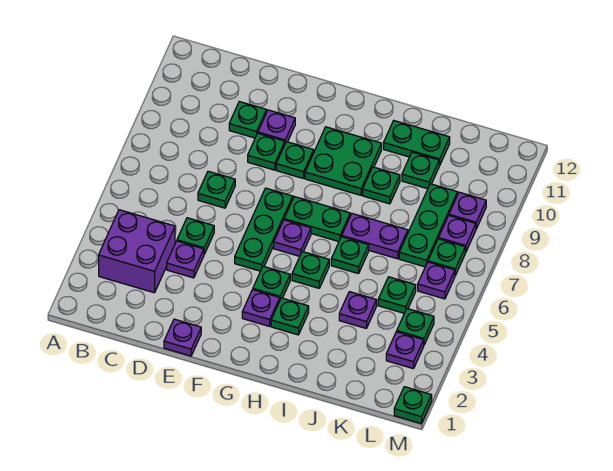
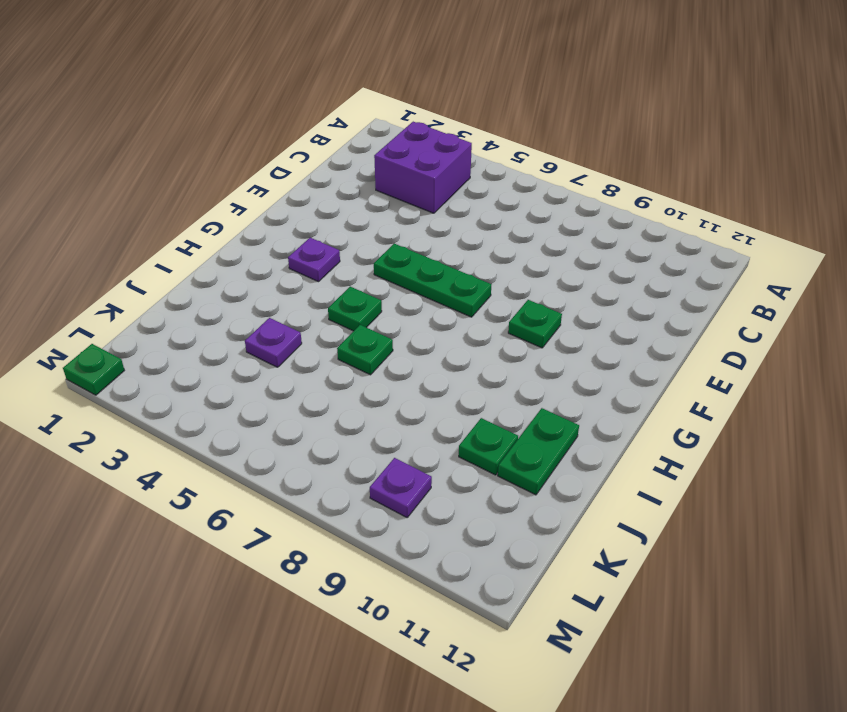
none -> purple plate D4 level 1
none -> green plate D5 level 1
none -> green plate D7 level 1
none -> green plate D10 level 1

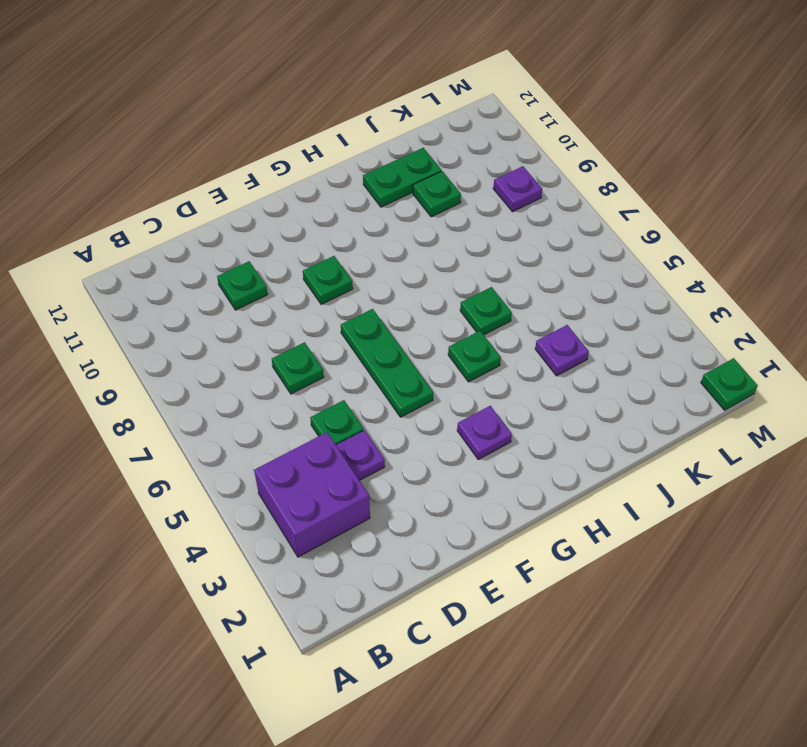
none -> purple plate E1 level 1
none -> green plate E9 level 1
none -> purple plate E10 level 1
none -> green plate G4 level 1

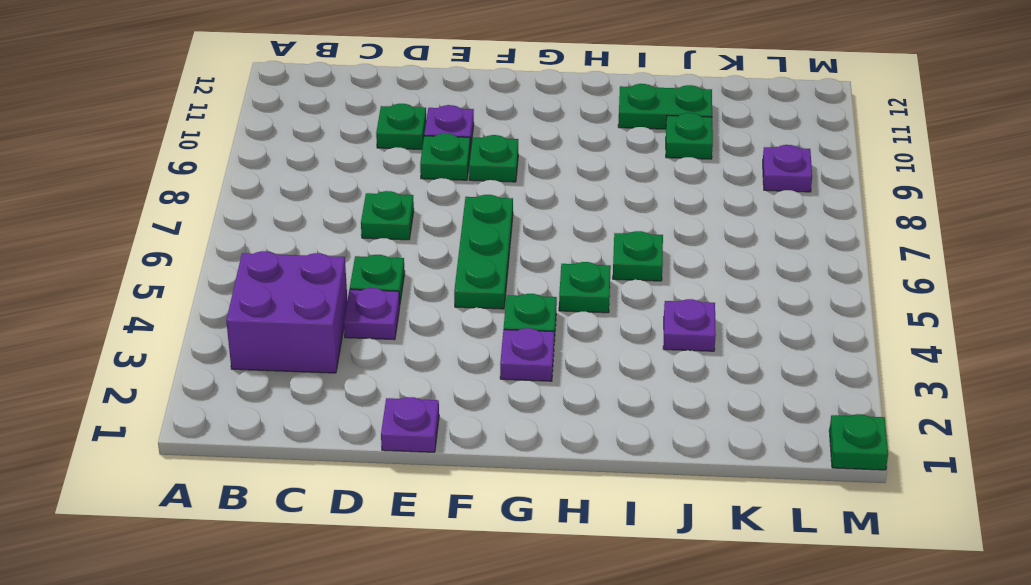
none -> purple plate G6 level 1
none -> green plate G7:H7 level 1
none -> green plate G9:H10 level 1
none -> green plate H3 level 1

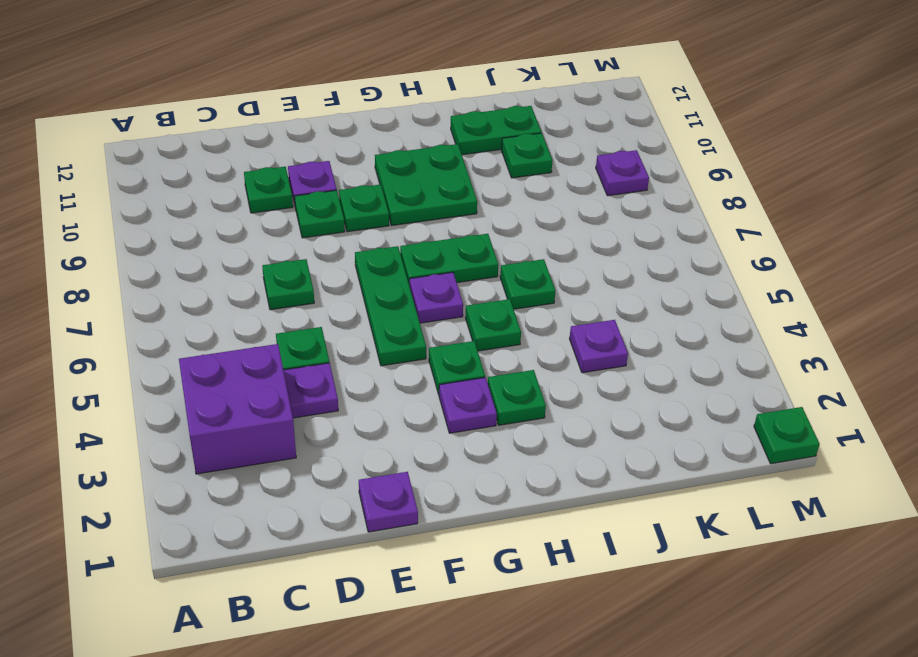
none -> purple plate I7:J7 level 1
none -> green plate I9 level 1
none -> green plate K5 level 1
none -> green plate K7:K9 level 1

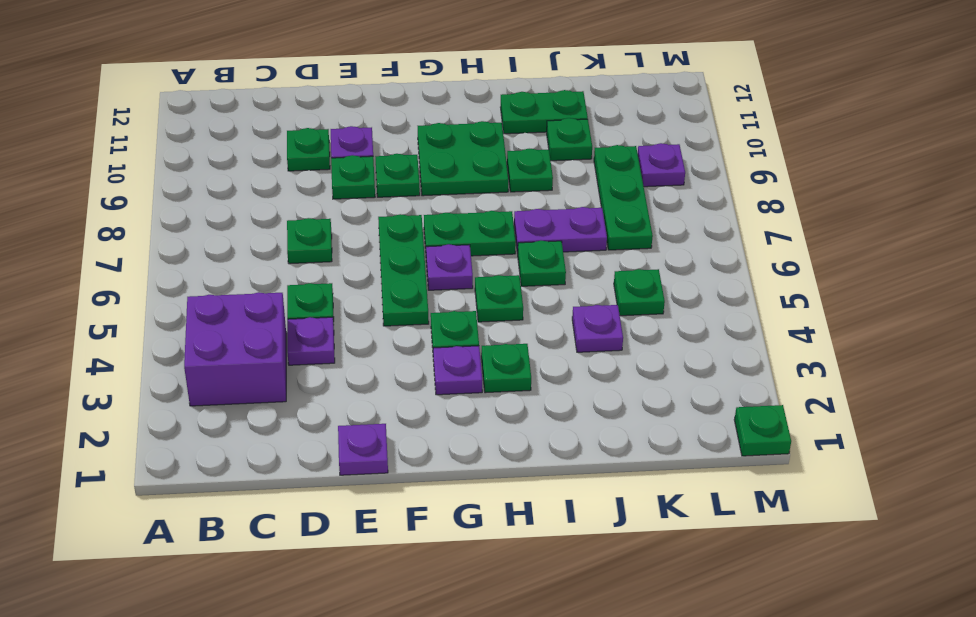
none -> purple plate L3 level 1
none -> green plate L4 level 1
none -> purple plate L6 level 1
none -> green plate L7 level 1

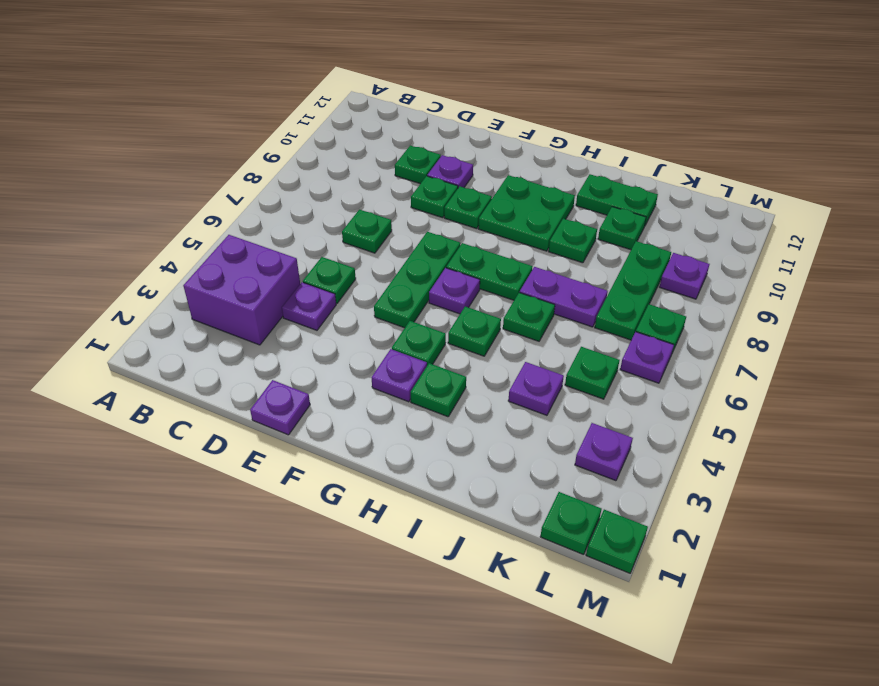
green plate L1 level 1 -> green plate L4 level 1
none -> purple plate L8 level 1

